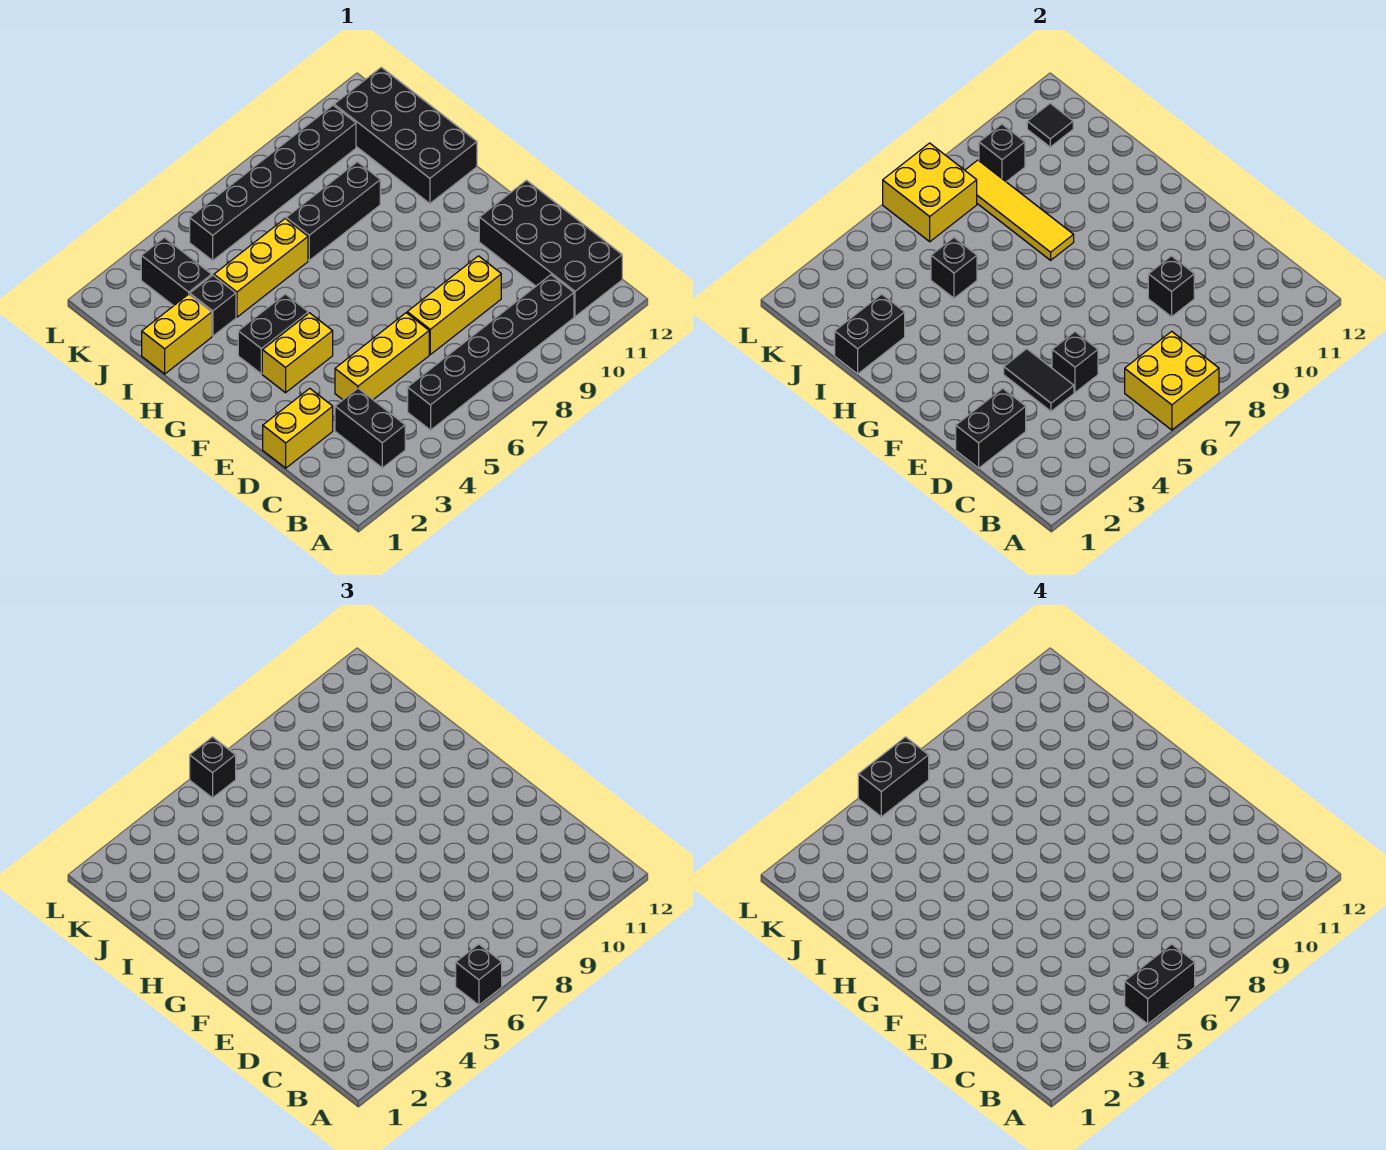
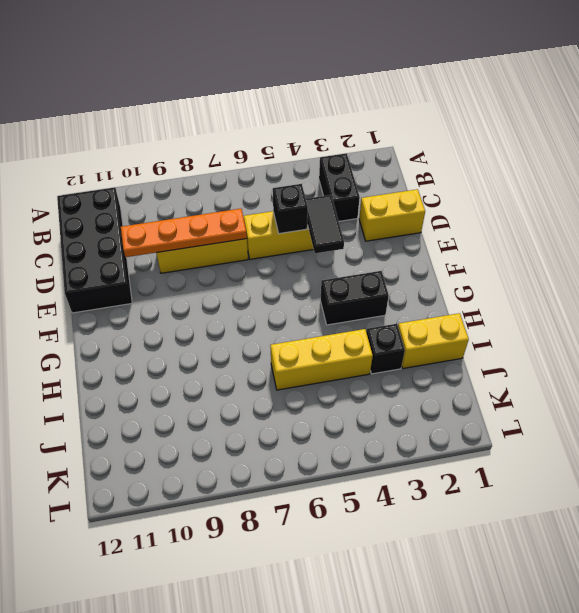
orange plate D7:D10 level 2 -> black brick D9 level 2
none -> black brick B5:B10 level 1
none -> yellow brick F3:F4 level 1
none -> black brick H11:K12 level 1
none -> black brick I7:I9 level 1

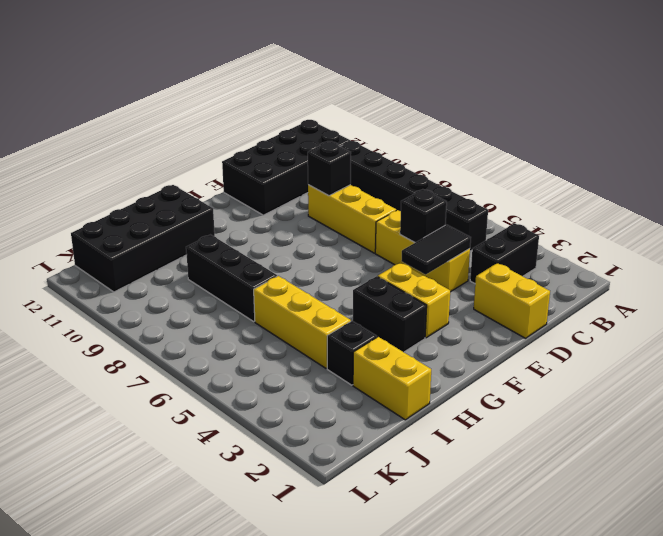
none -> black brick J3:K3 level 1
none -> black brick K5:K10 level 1
none -> yellow brick A6:B7 level 2
none -> black brick D1:D2 level 2

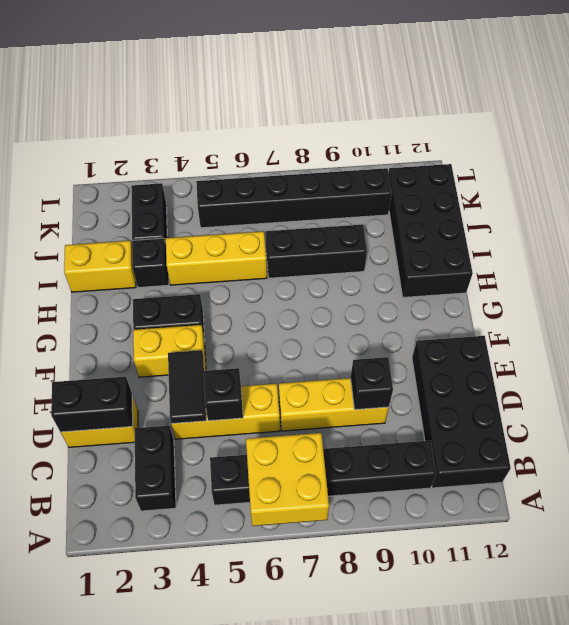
none -> yellow tile H8:K8 level 2
none -> black brick I1:I2 level 2
none -> black brick I5 level 2
none -> yellow brick K6:L7 level 2

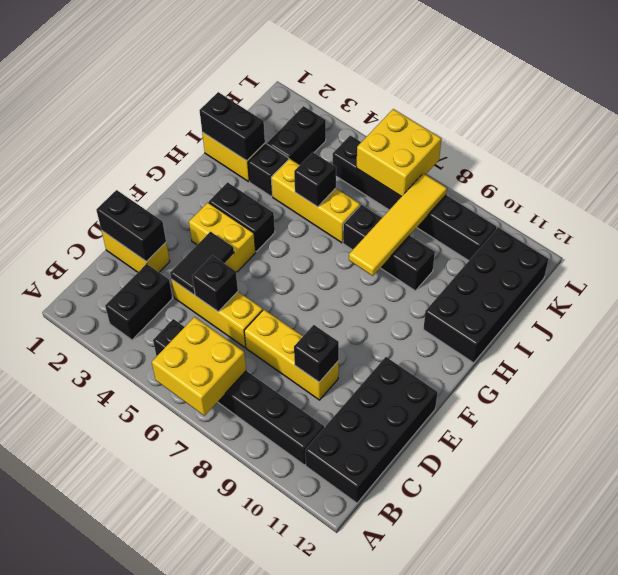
none -> black brick K9 level 2
none -> black tile K11 level 2
none -> black brick A6 level 3
none -> black brick L6 level 3

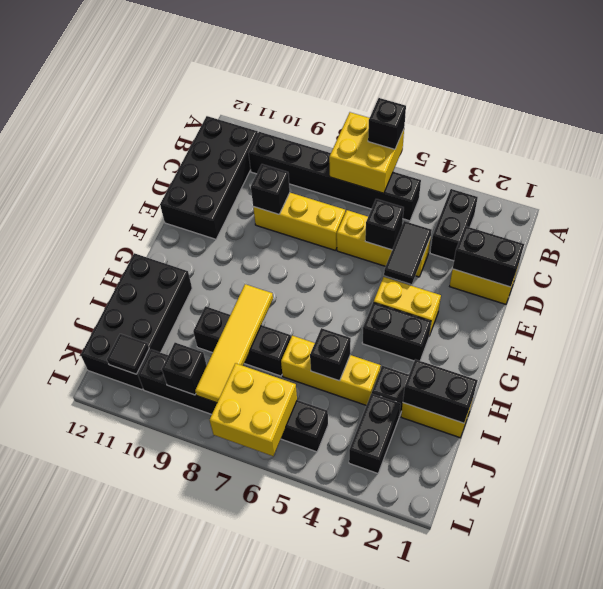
none -> black brick L6 level 3
none -> black brick A5:A6 level 4
none -> black brick L5:L6 level 4

